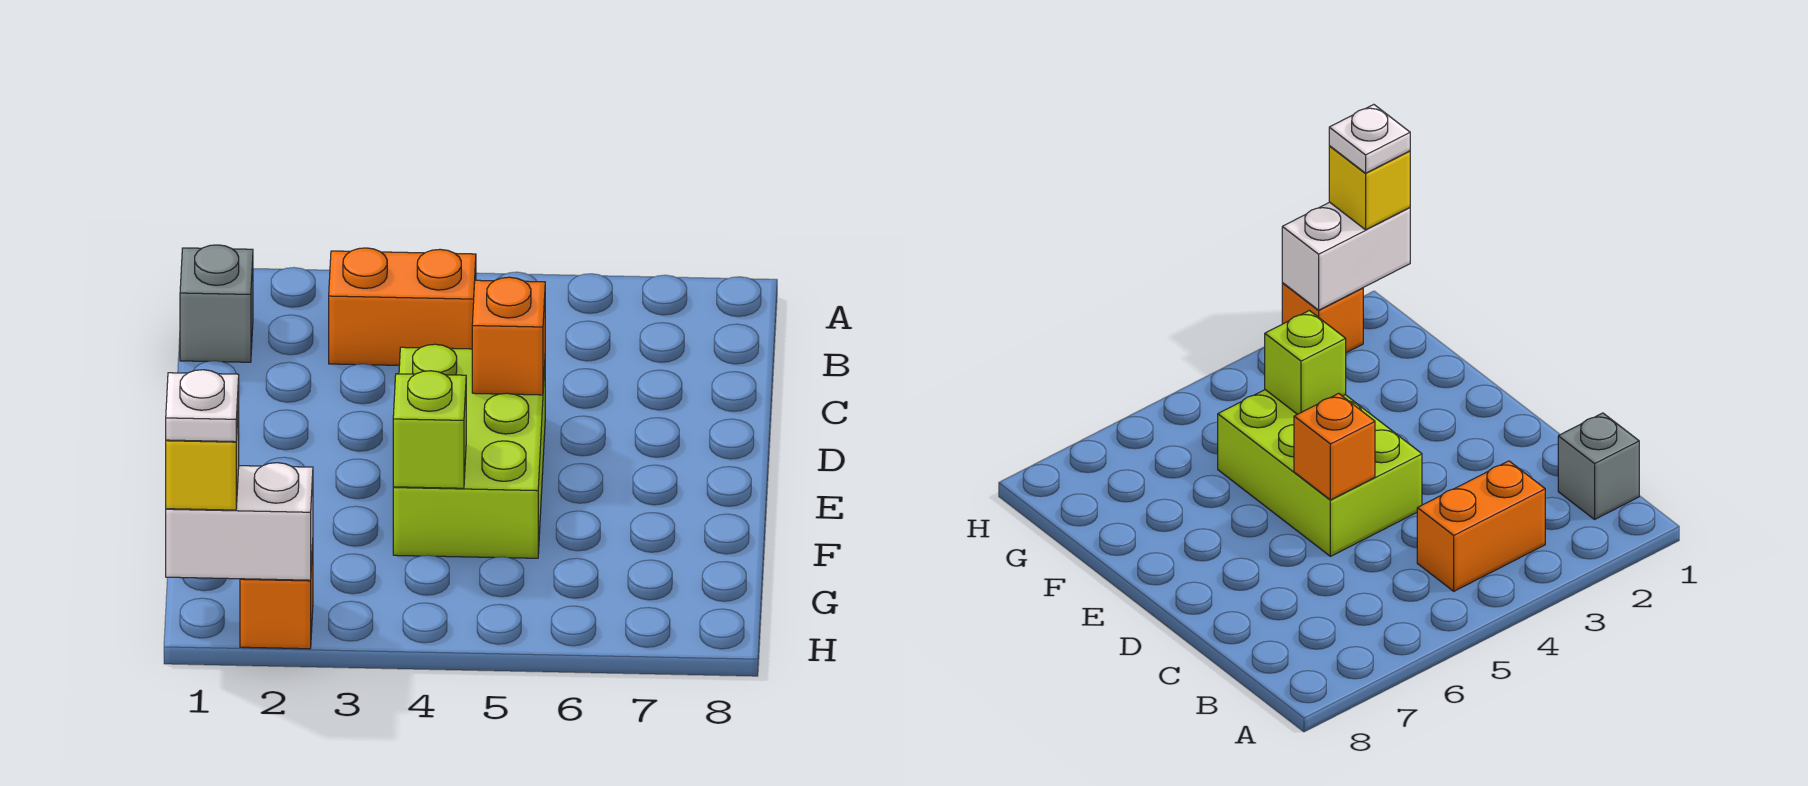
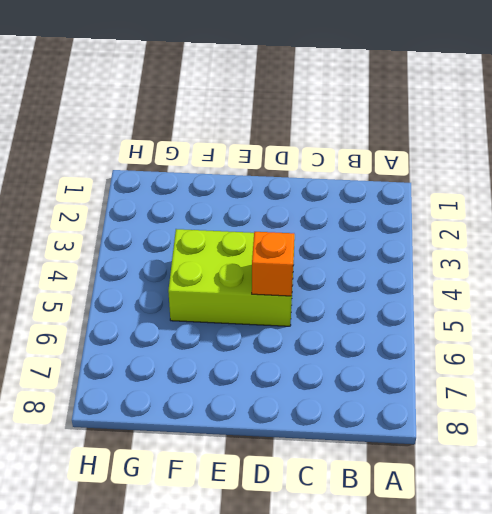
none -> grey brick B1 level 1
none -> orange brick B3:B4 level 1

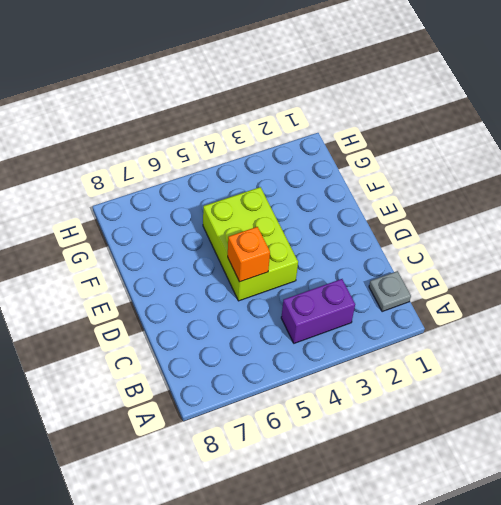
grey plate B1 level 1 -> grey brick B1 level 1
purple brick B3:B4 level 1 -> orange brick B3:B4 level 1
none -> orange brick H2 level 1
none -> lime brick F4 level 2

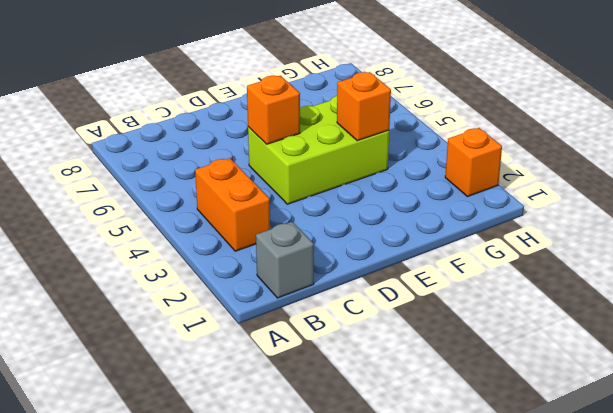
orange brick F4 level 2 -> lime brick F4 level 2
none -> white brick H1:H2 level 2
none -> yellow brick H1 level 3

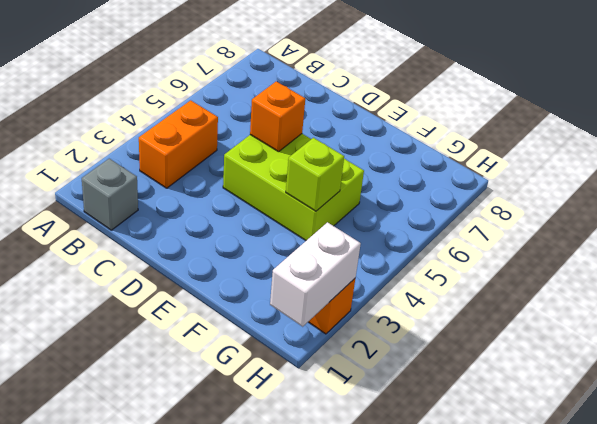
none -> yellow brick H1 level 3
none -> white plate H1 level 4

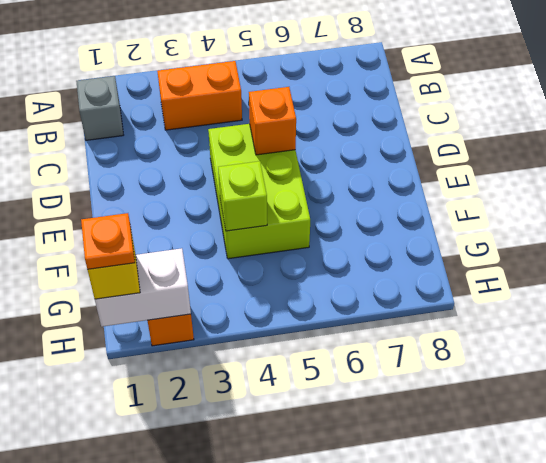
orange plate H1 level 4 -> white plate H1 level 4

